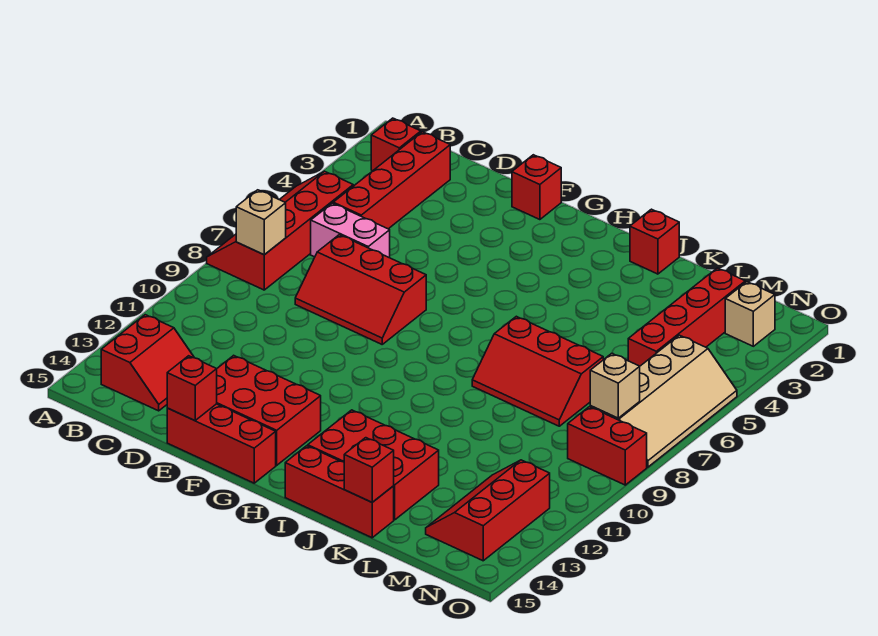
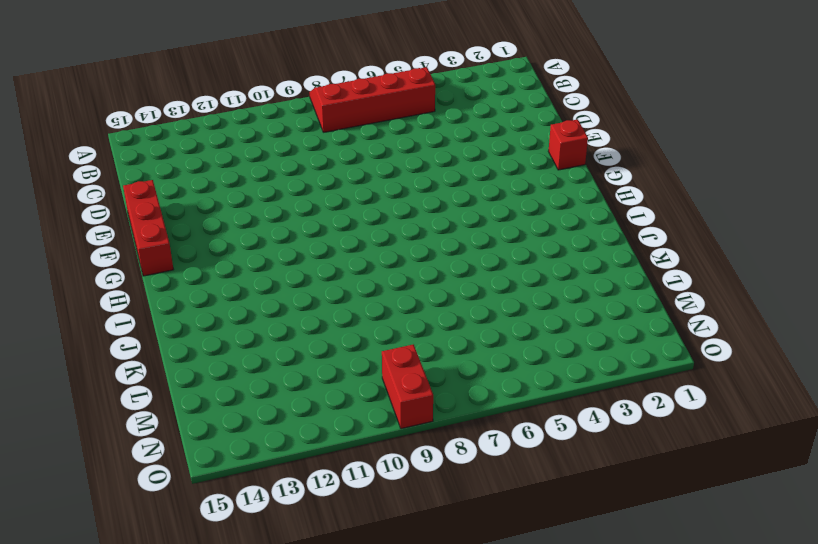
none -> red brick B2 level 1
none -> red slope B13:C14 level 1 top B
none -> red brick C2:C5 level 1

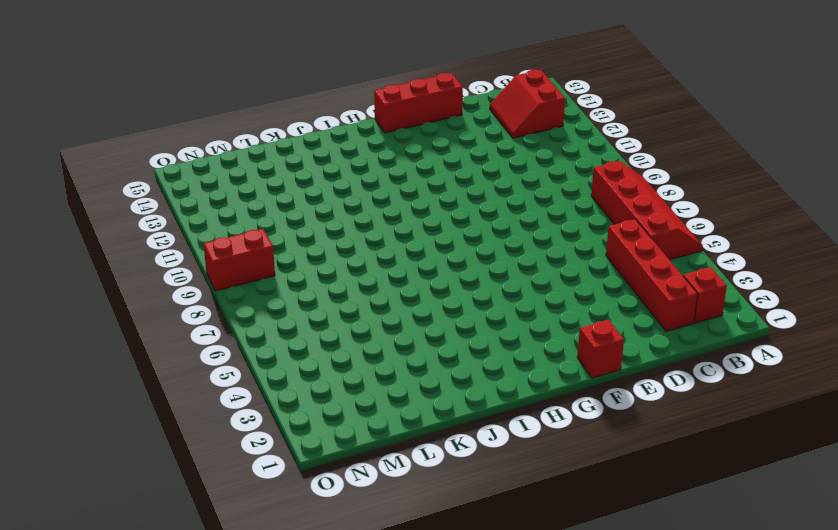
none -> pink brick C6:D6 level 1
none -> red slope D7:F8 level 1 top 7
none -> red brick E13:G14 level 1

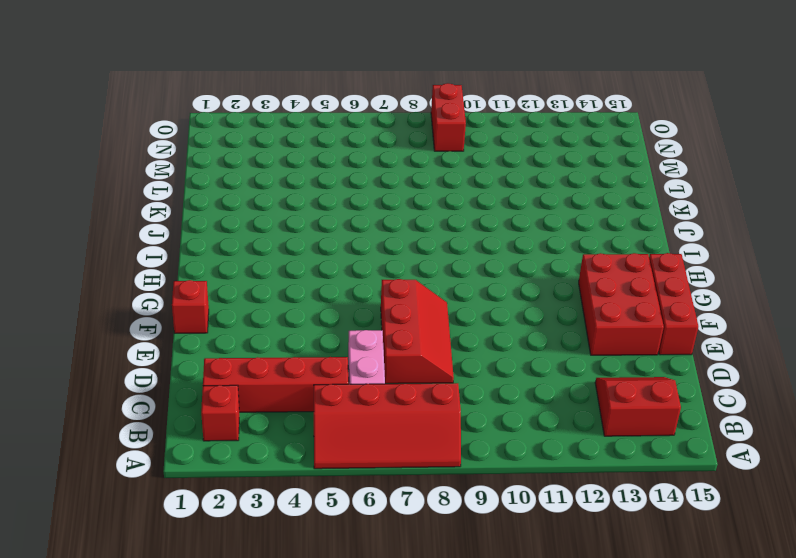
none -> red brick I13:K14 level 1
none -> red brick I15:K15 level 1
none -> red brick J1 level 1

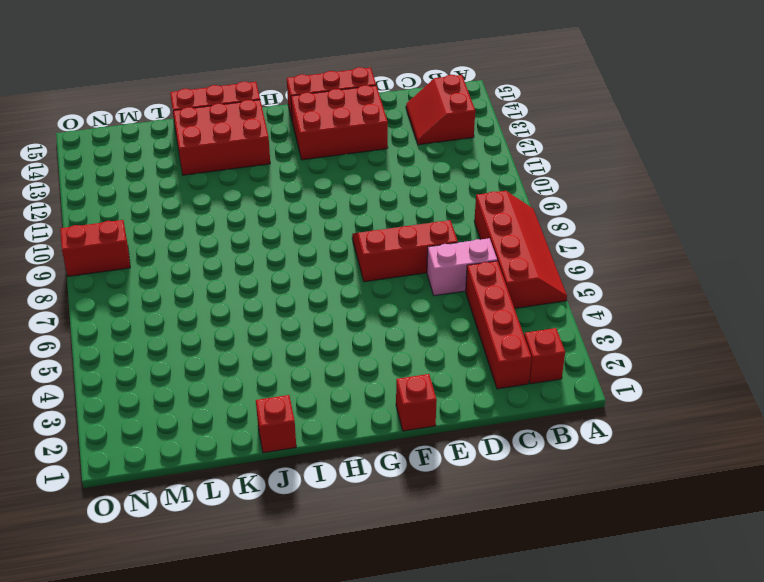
none -> red slope J7:L8 level 1 top 7
none -> red brick M2:M5 level 1
none -> red slope M12:N14 level 1 top N

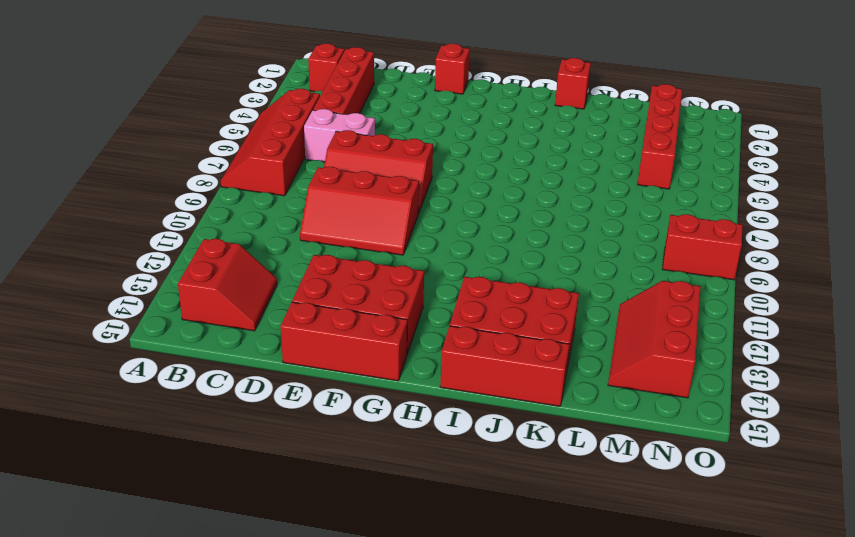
red slope D9:F10 level 1 top 9 -> red slope J7:L8 level 1 top 7
none -> tan brick N2 level 1
none -> tan slope N5:O8 level 1 top N
none -> tan brick B8 level 2

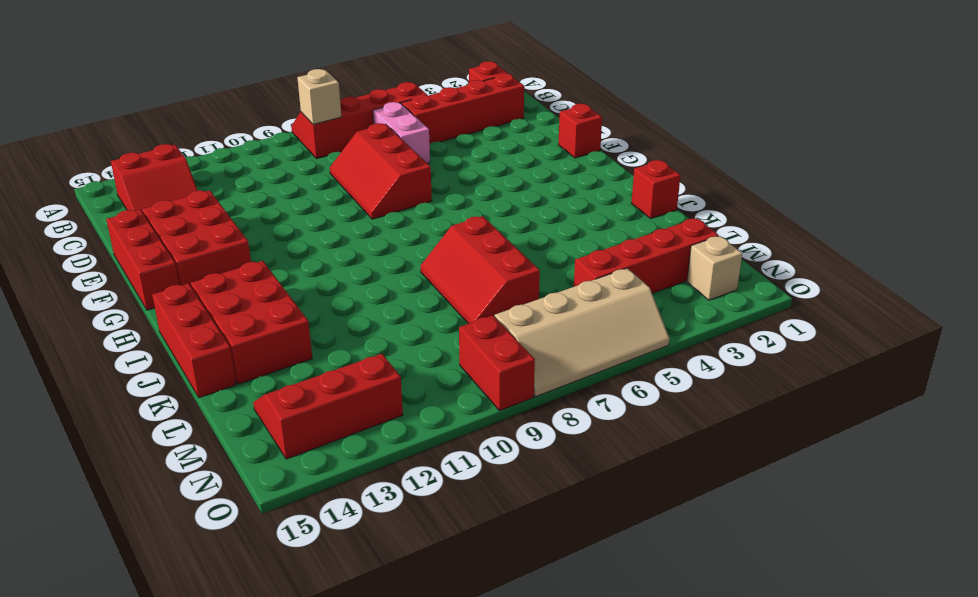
none -> red brick E15 level 2
none -> red brick K15 level 2
none -> tan brick N8 level 2

